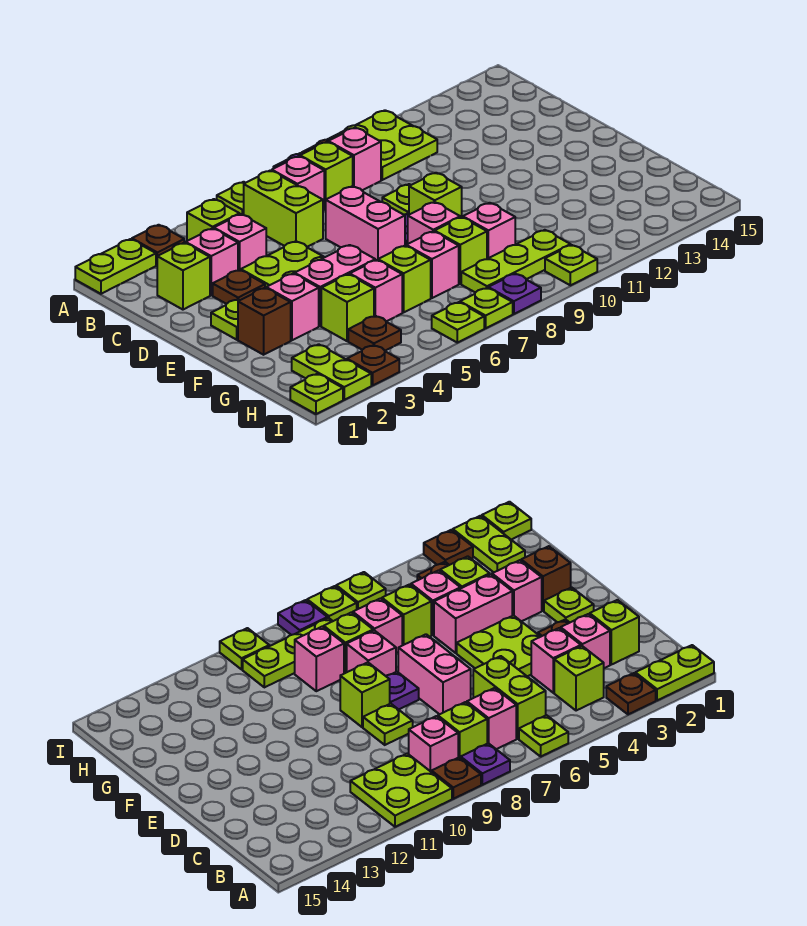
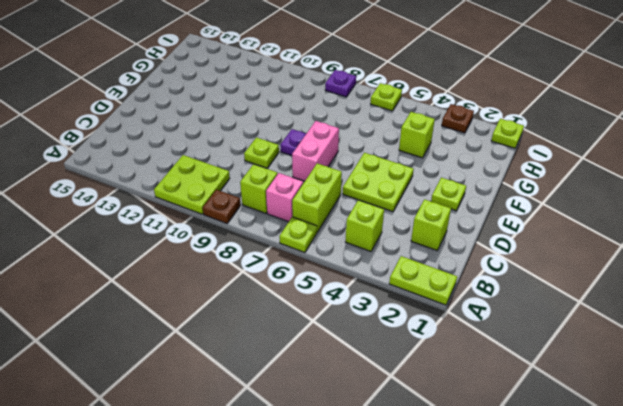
none -> brown plate A3 level 1
none -> purple plate A8 level 1
none -> pink brick B9 level 1
none -> pink brick C3 level 1

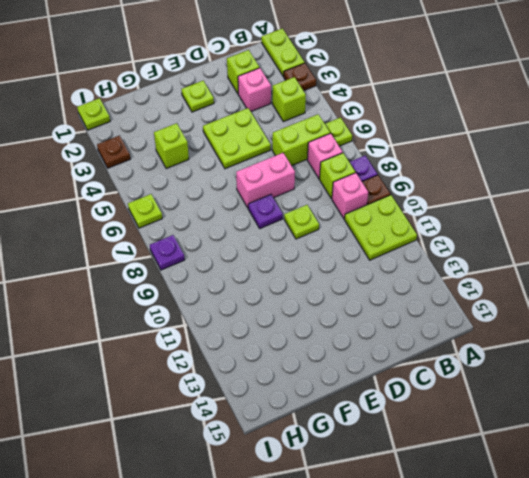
none -> pink brick C4 level 1
none -> brown plate D3 level 1
none -> lime brick E9 level 1
none -> brown brick F2 level 1

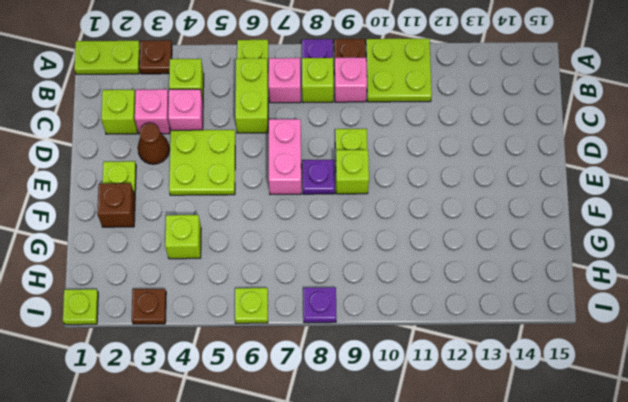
brown cone D3 level 1 -> brown plate D3 level 1
none -> pink brick F3 level 1
none -> pink brick F4:F5 level 1
none -> pink brick F8 level 1
none -> pink brick G5 level 1

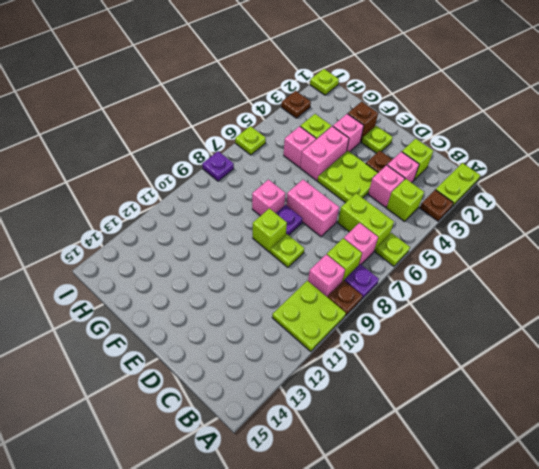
none -> lime brick G6 level 1
none -> pink brick G7 level 1
none -> lime brick G8 level 1
none -> pink brick G9 level 1

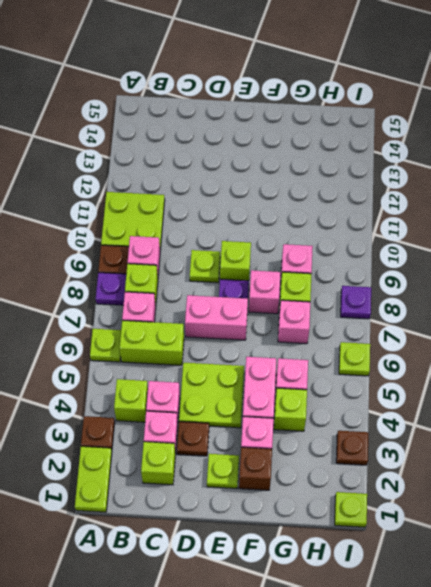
none -> lime brick G6 level 1
none -> lime plate H2:I2 level 1
none -> brown plate H4 level 1
none -> lime plate H8:H10 level 1

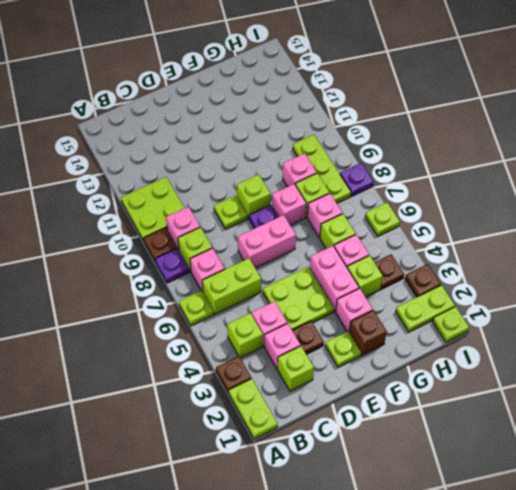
none -> lime plate I7 level 1
none -> lime plate I10 level 1

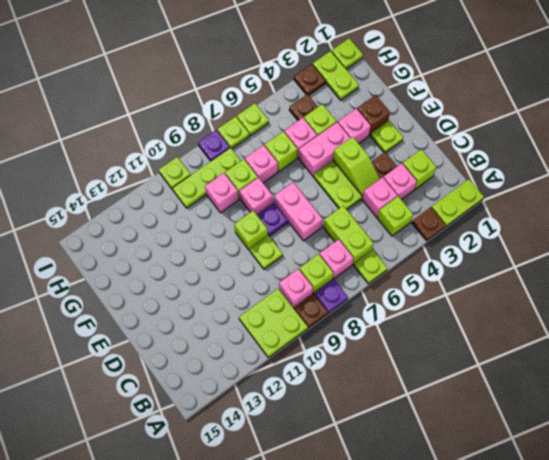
lime slope D4:E4 level 2 top E -> none

